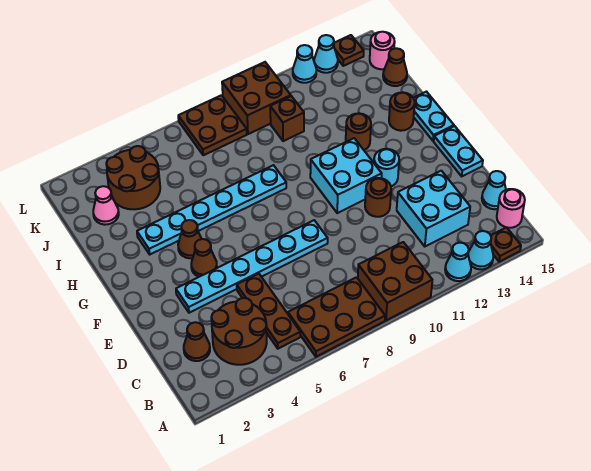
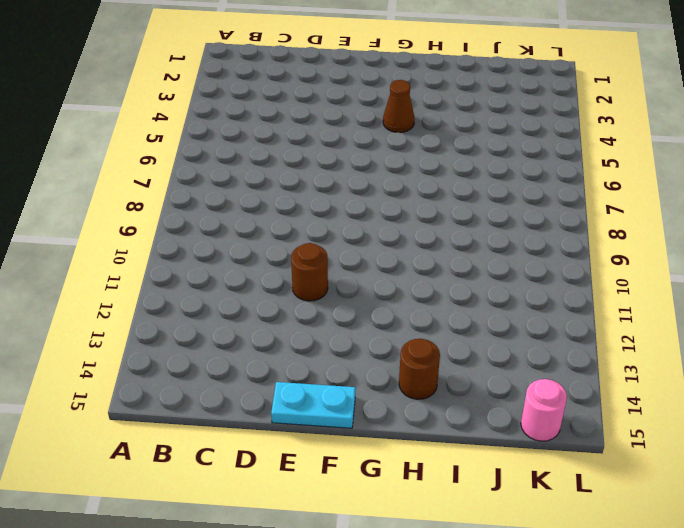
none -> brown plate A6:B8 level 1
none -> brown brick A9:B10 level 1
none -> cyan cone A12 level 1
none -> cyan cone A13 level 1

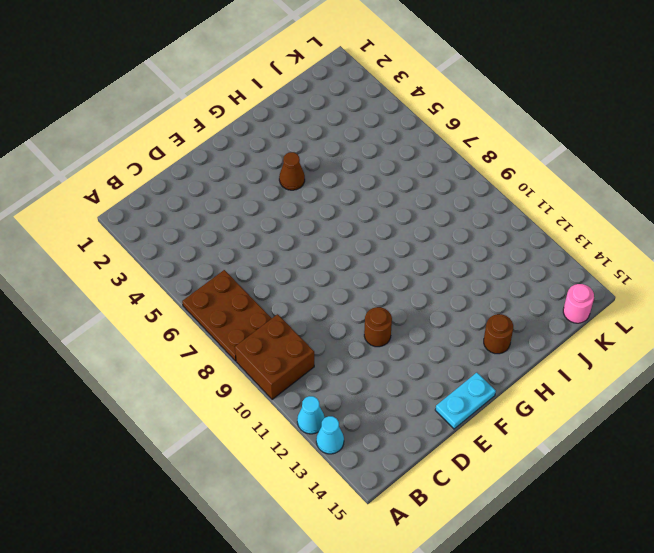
none -> brown plate A14 level 1
none -> brown round brick B3:C4 level 1
none -> brown plate B5:D5 level 1
none -> pink round brick B15 level 1

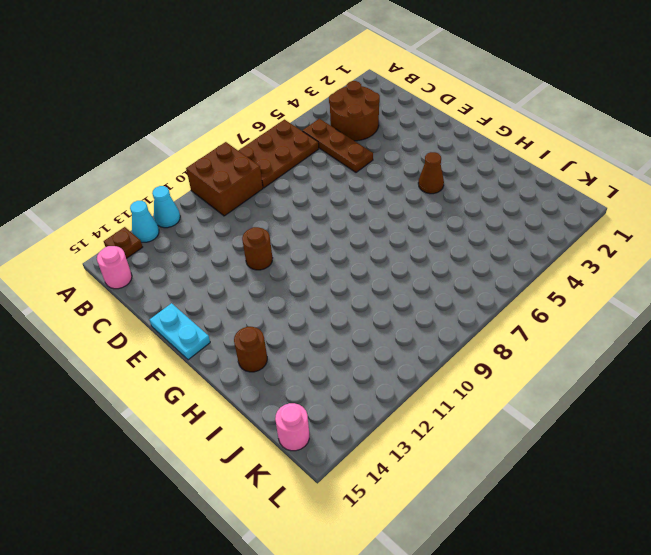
none -> brown cone C2 level 1
none -> cyan brick C12:D13 level 1
none -> cyan cone C15 level 1
none -> cyan plate E3:E8 level 1

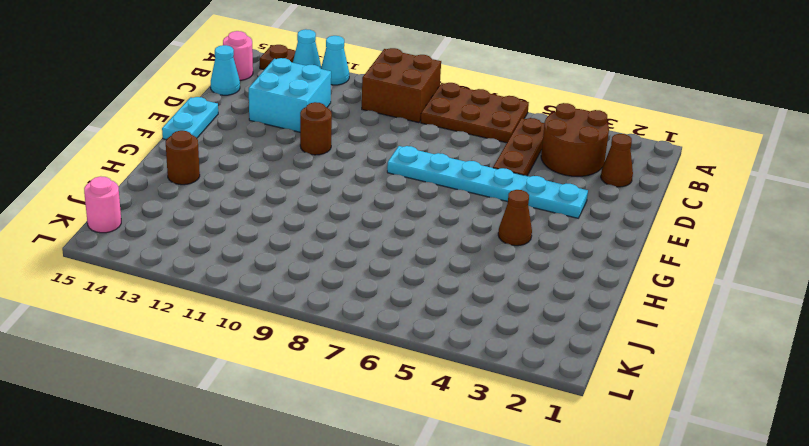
none -> brown cone F4 level 1
none -> cyan brick F10:G11 level 1
none -> cyan round brick F12 level 1
none -> cyan plate G15:H15 level 1

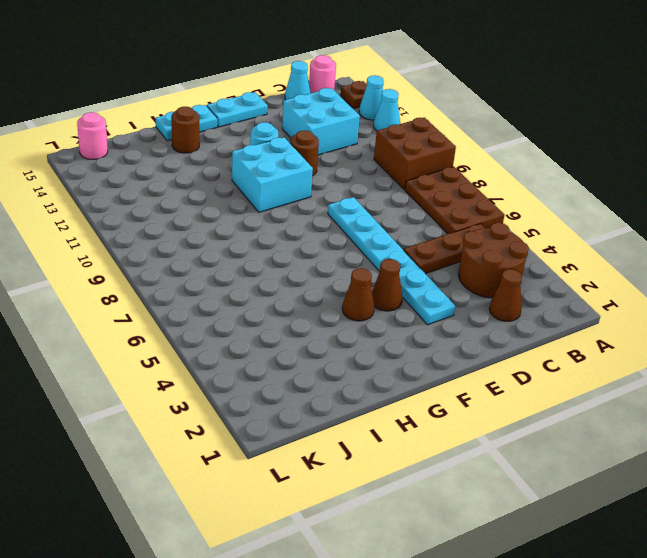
none -> cyan plate H3:H8 level 1
none -> brown round brick H12 level 1
none -> pink cone J2 level 1
none -> brown round brick J3:K4 level 1

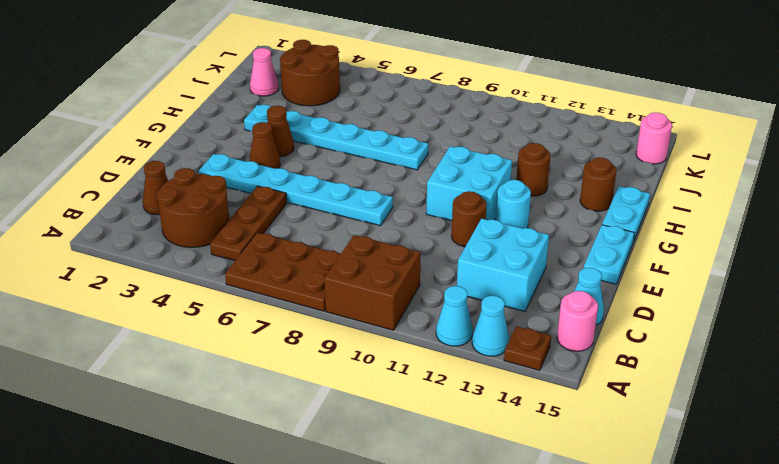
none -> brown brick J10 level 1
none -> brown cone J15 level 1
none -> brown plate K7:L8 level 1
none -> brown brick K9:L10 level 1

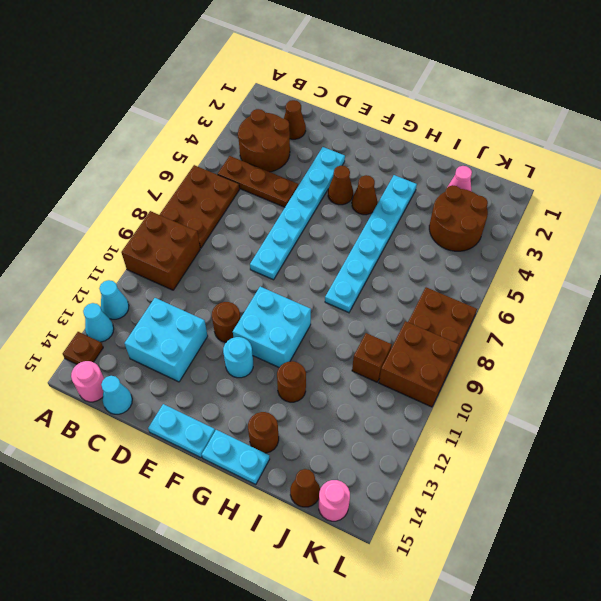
none -> cyan cone L12 level 1
none -> cyan cone L13 level 1
none -> brown plate L14 level 1

